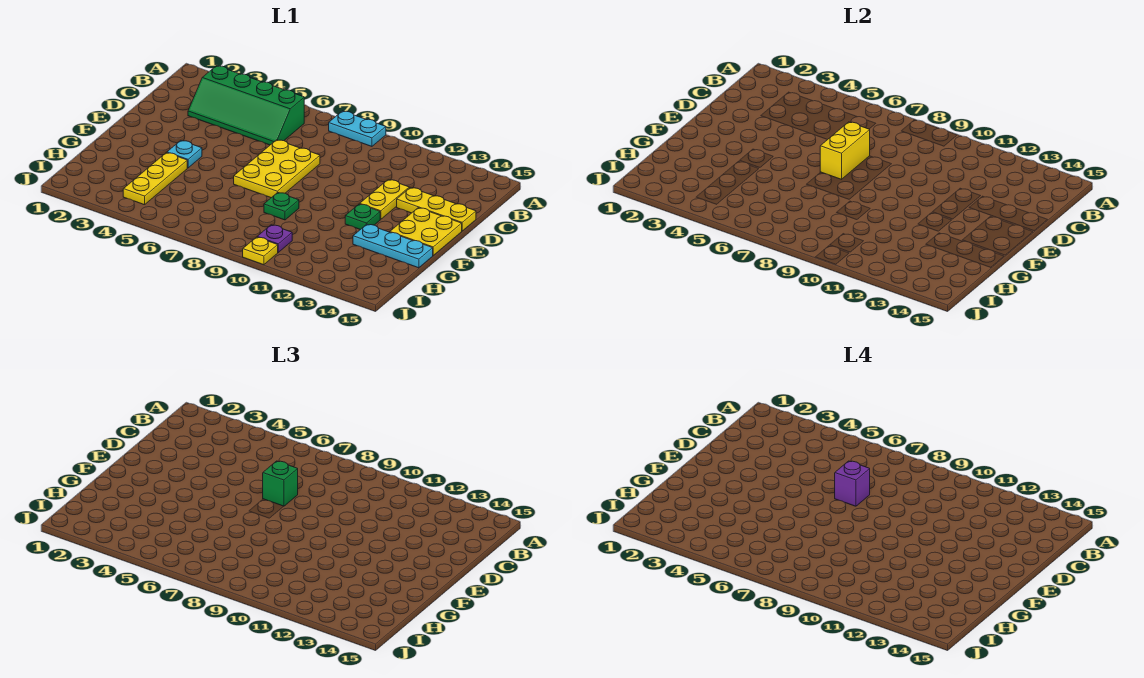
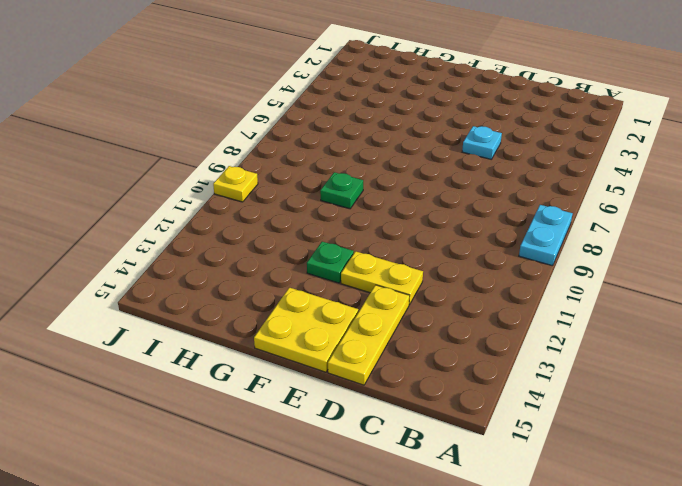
cyan plate D5 level 1 -> cyan plate F4 level 1
none -> green slope B3:C6 level 1 top B
none -> yellow plate D7:F8 level 1
none -> yellow plate G4:I4 level 1

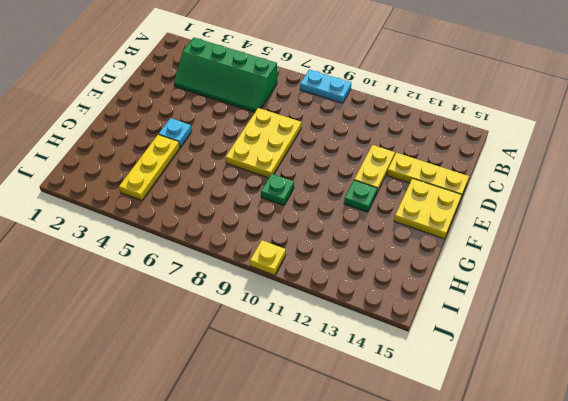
none -> cyan plate G13:G15 level 1
none -> purple plate I10 level 1
none -> yellow brick D7:E7 level 2

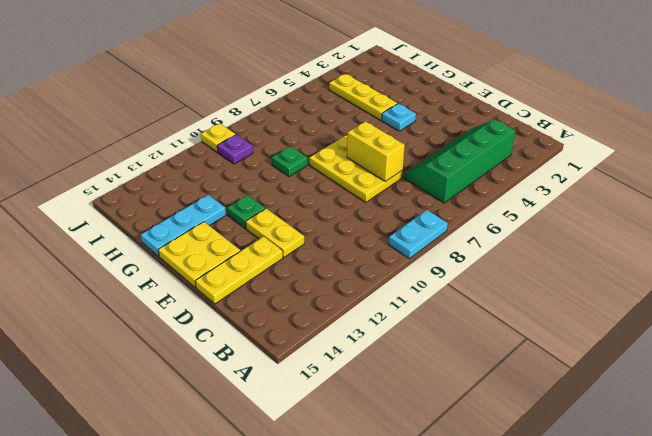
none -> green brick D7 level 3
none -> purple brick D7 level 4

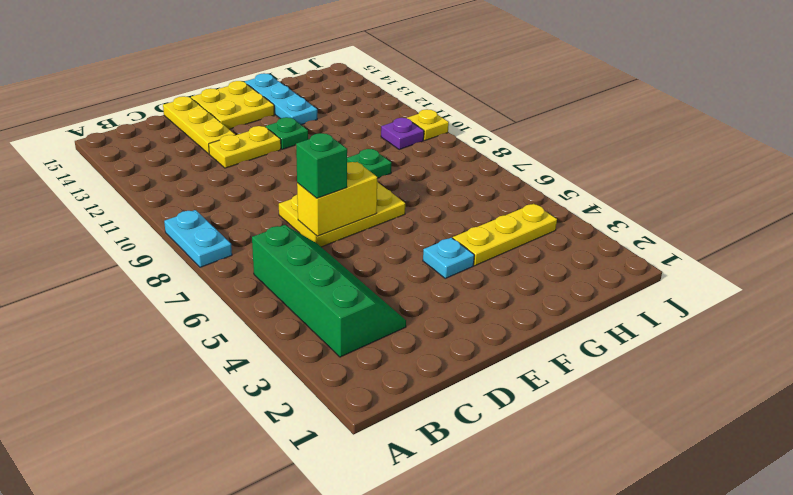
none -> purple brick D7 level 4

